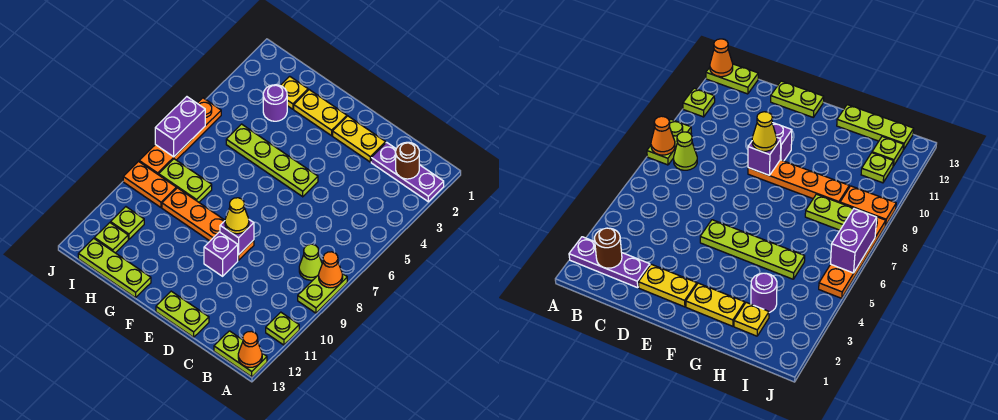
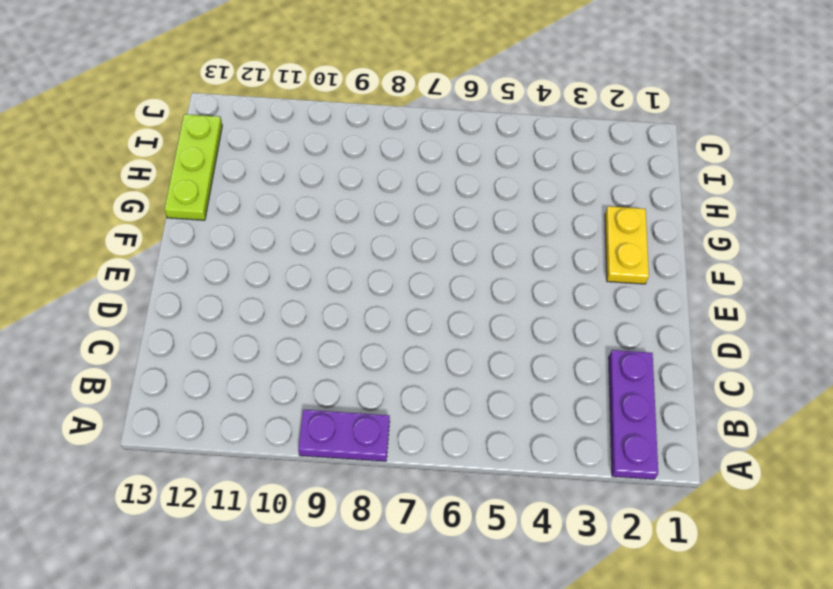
purple plate A8:A9 level 1 -> lime plate A8:A9 level 1
none -> lime plate A11 level 1
none -> lime plate A13:B13 level 1
none -> lime cone B8 level 1

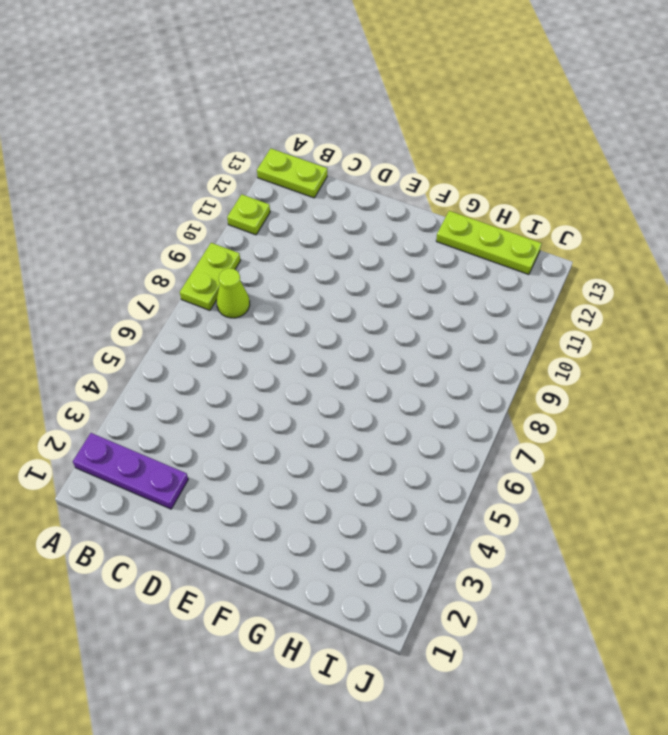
none -> yellow plate D2:E2 level 1
none -> lime plate D13:E13 level 1
none -> lime plate E5:H5 level 1

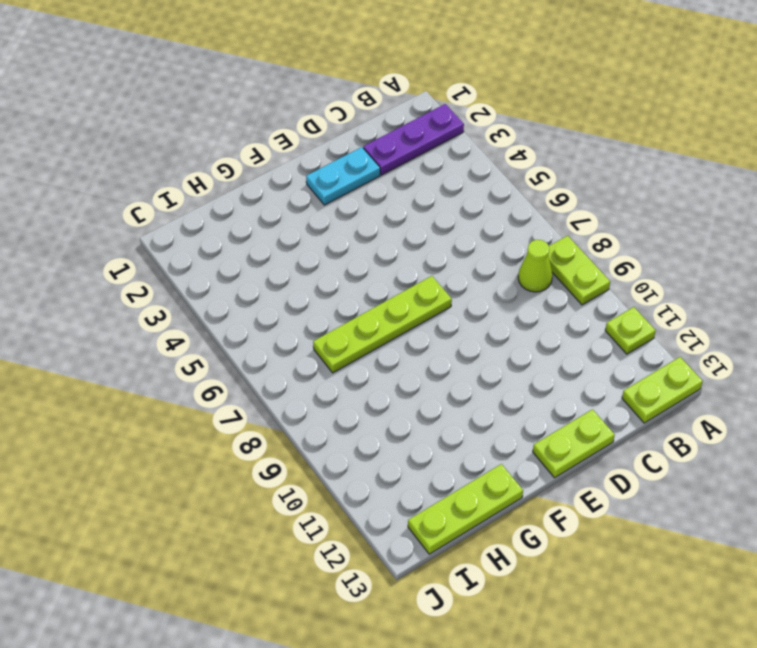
cyan plate D2:E2 level 1 -> yellow plate D2:E2 level 1
lime plate E7:H7 level 1 -> lime plate E5:H5 level 1
none -> orange plate E9:H9 level 1
none -> purple brick E10 level 1
none -> yellow plate F2:G2 level 1

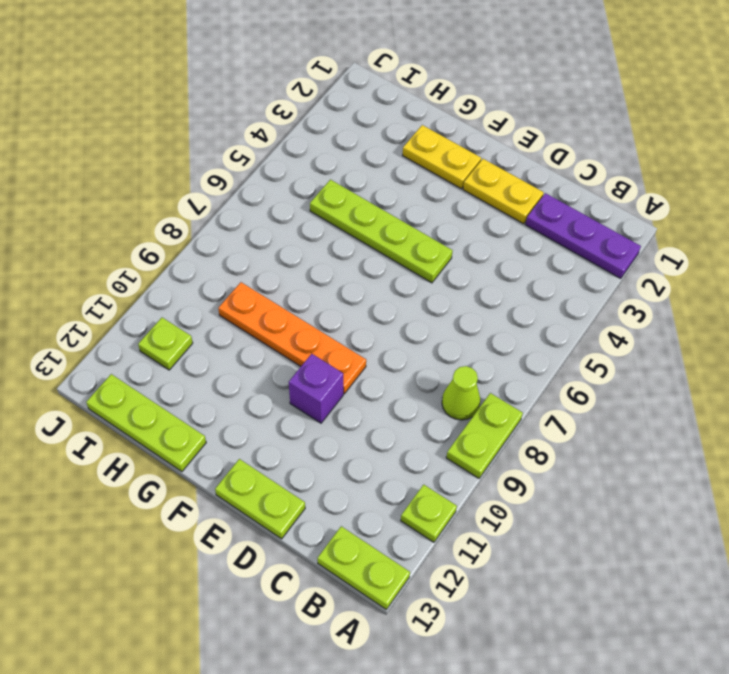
none -> yellow plate H2 level 1
none -> purple round brick H3 level 1
none -> lime plate H8:I8 level 1

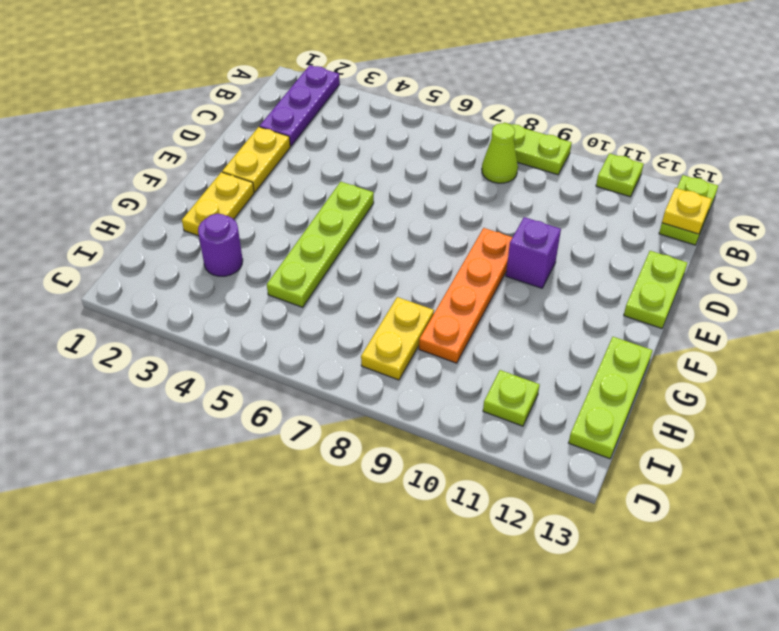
yellow plate B13 level 2 -> yellow plate H2 level 1
yellow plate H8:I8 level 1 -> lime plate H8:I8 level 1
none -> orange plate I9:J9 level 1
none -> lime plate I12 level 1
none -> orange plate J5:J8 level 1

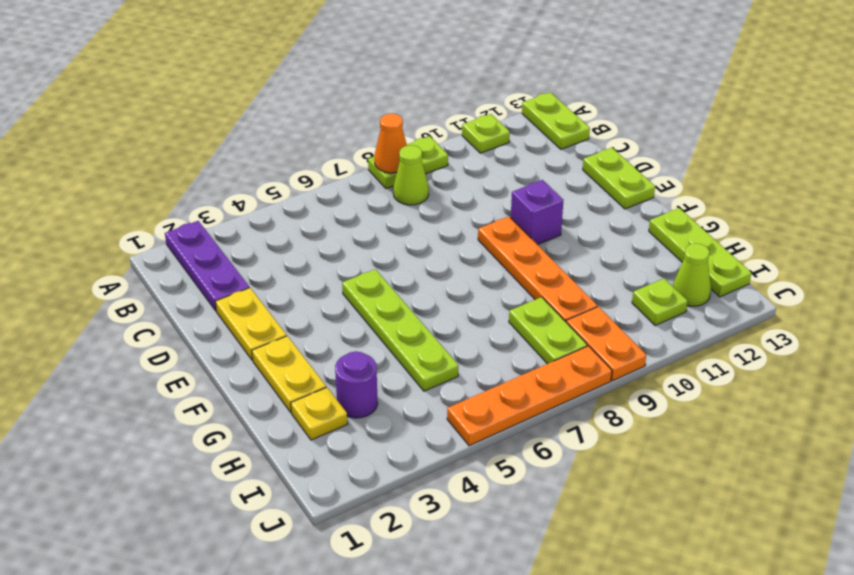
lime cone I12 level 1 -> lime plate I12 level 1
none -> orange cone A13 level 2
none -> brown round brick B2 level 2
none -> purple brick E9 level 2

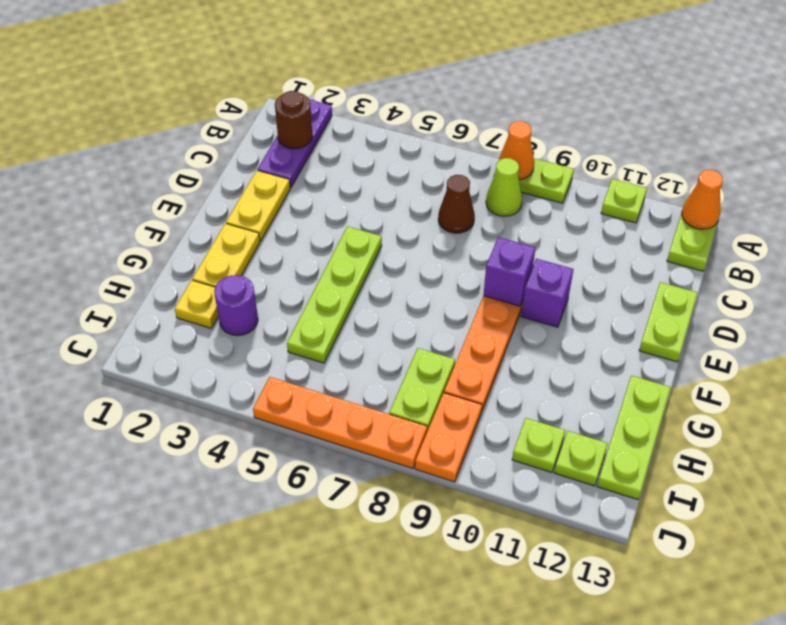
brown cone C7 level 1 -> none
none -> purple brick J6:J7 level 2
none -> yellow cone E9 level 3

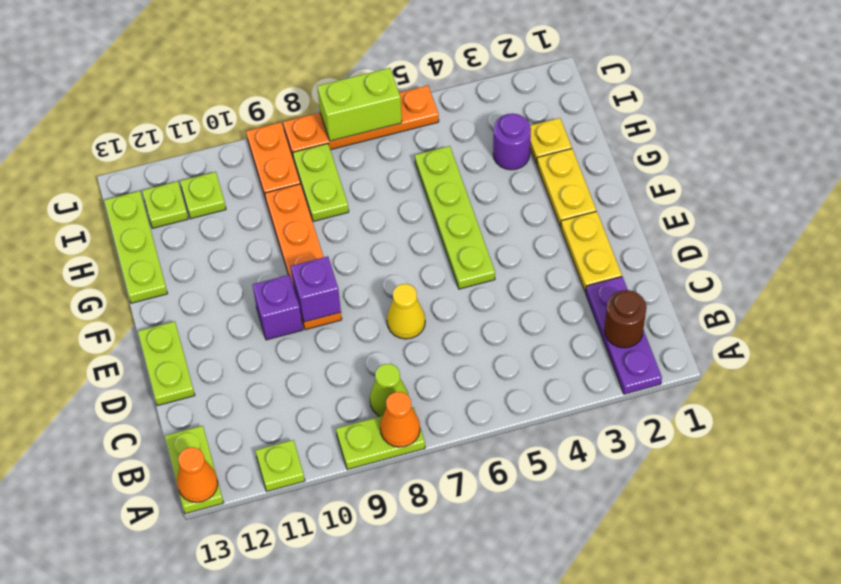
yellow cone D7 level 1 -> yellow cone E9 level 3
lime brick J6:J7 level 2 -> purple brick J6:J7 level 2

